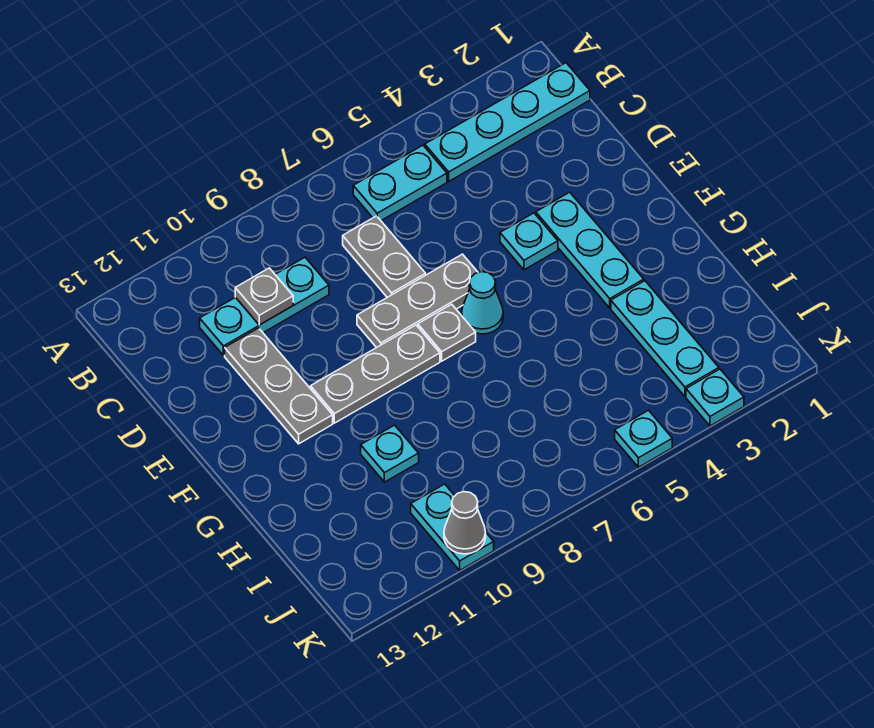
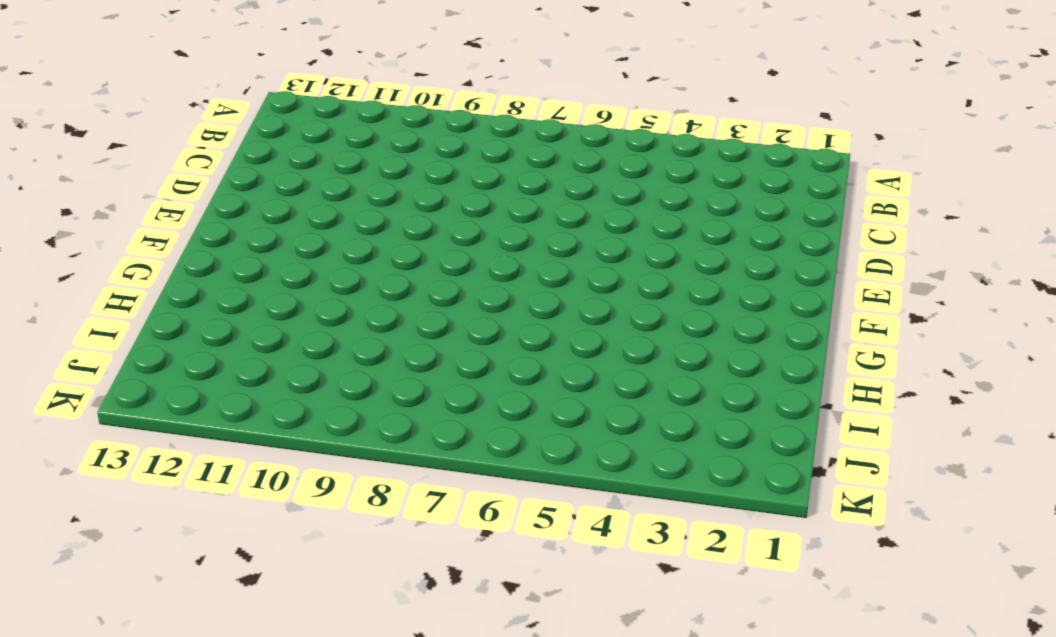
none -> cyan plate B1:B4 level 1
none -> cyan plate B5:B6 level 1
none -> grey plate C7:D7 level 1

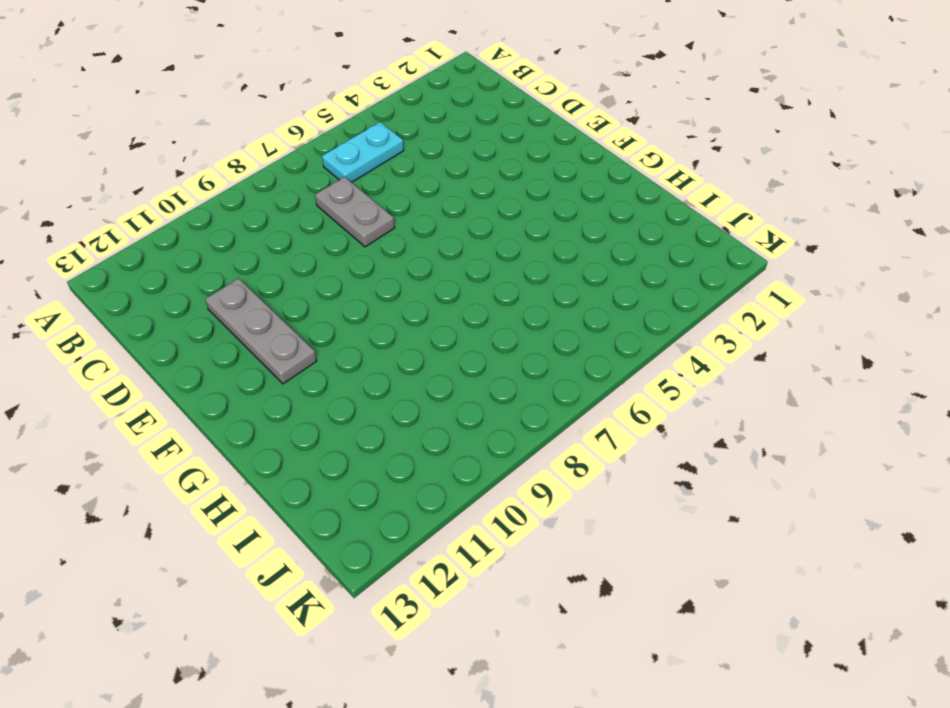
none -> cyan plate B1:B4 level 1
none -> cyan plate C9:C11 level 1
none -> cyan plate E3:G3 level 1

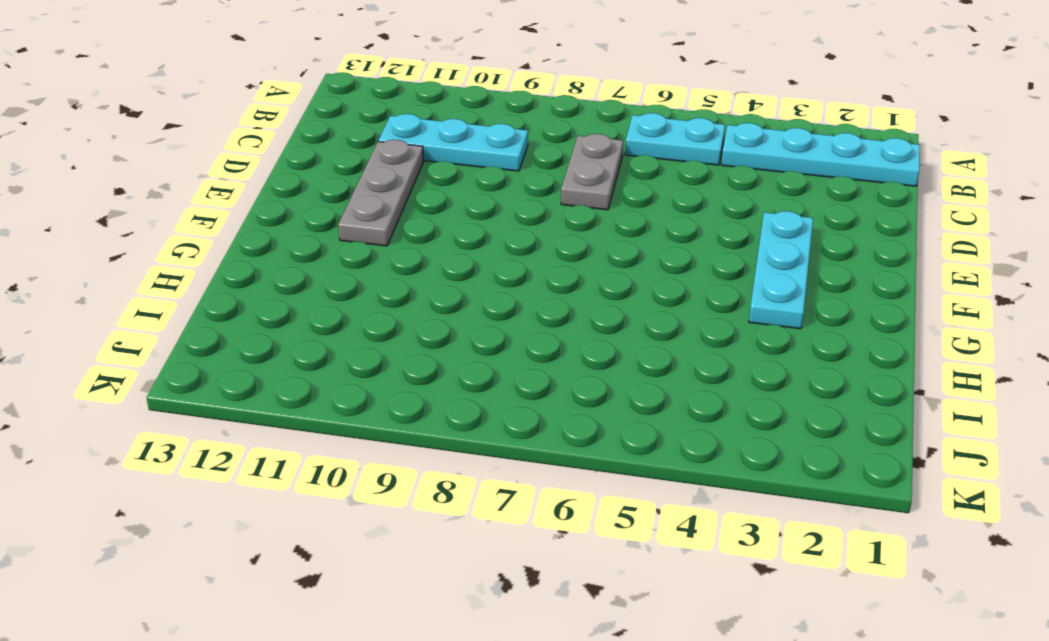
none -> cyan plate E4 level 1
none -> grey plate E6:E8 level 1
none -> cyan cone F6 level 1

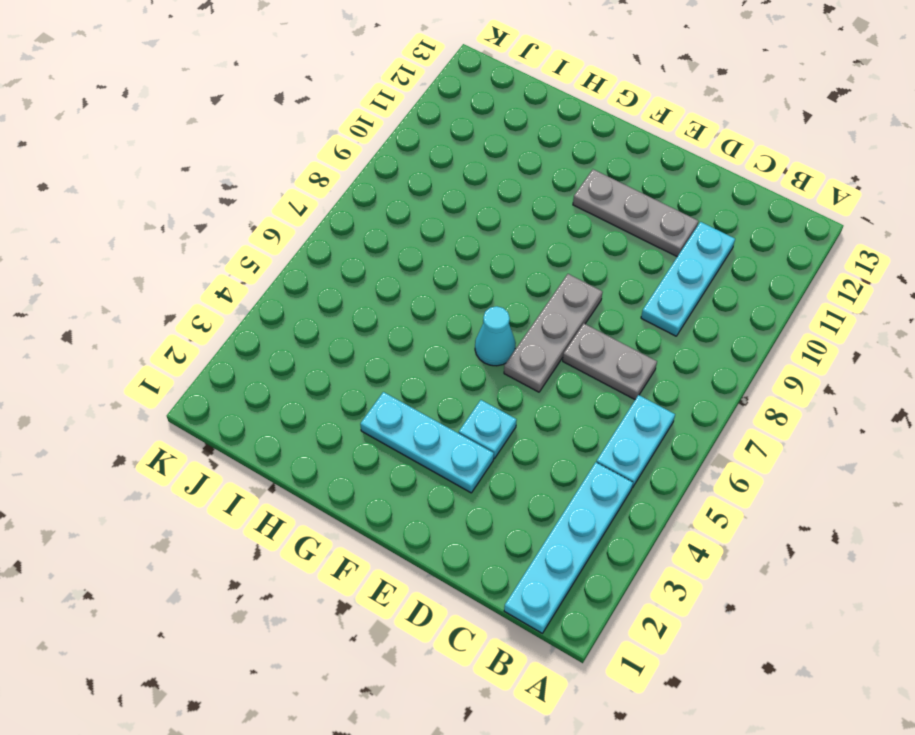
none -> grey plate F7 level 1
none -> grey plate F8:F10 level 1
none -> cyan plate H3:J3 level 1

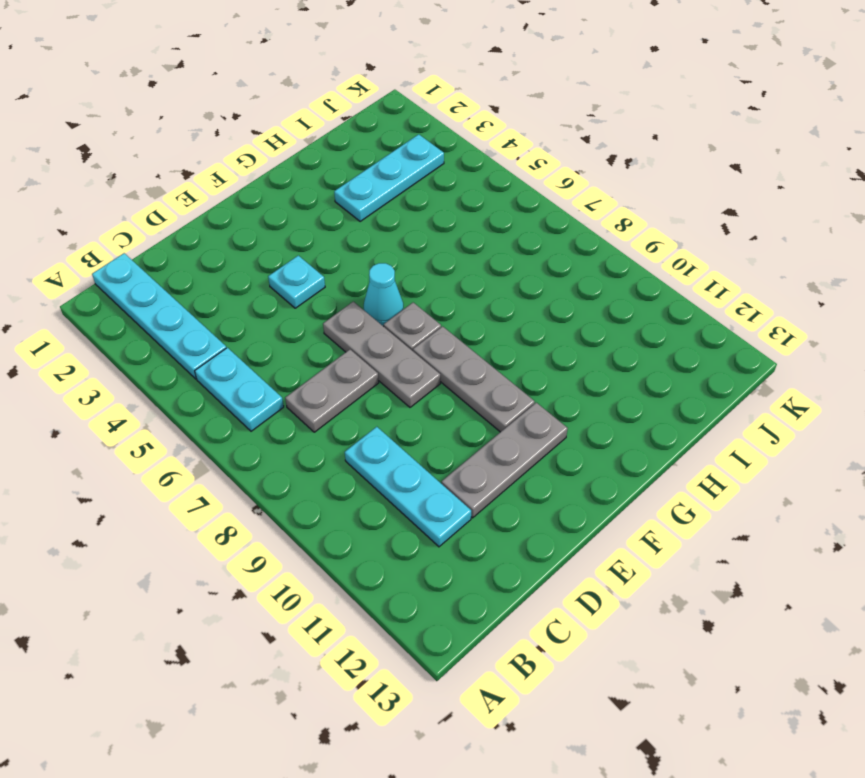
none -> cyan plate E3:G3 level 1
none -> cyan plate H10 level 1
none -> cyan plate J10:K10 level 1

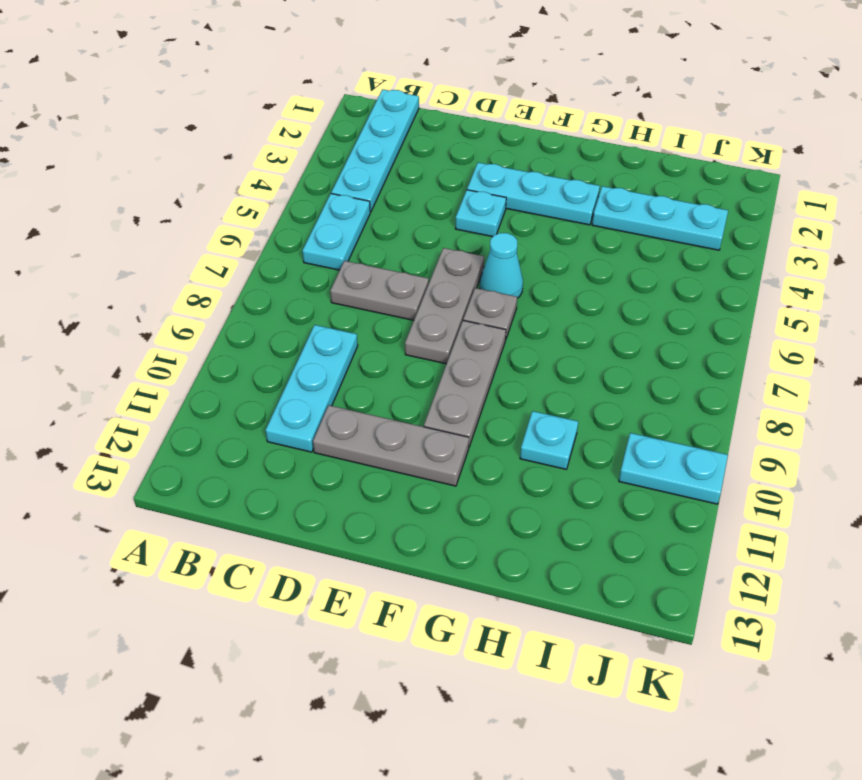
none -> cyan plate K3 level 1
none -> cyan plate K5 level 1
none -> grey plate C10 level 2

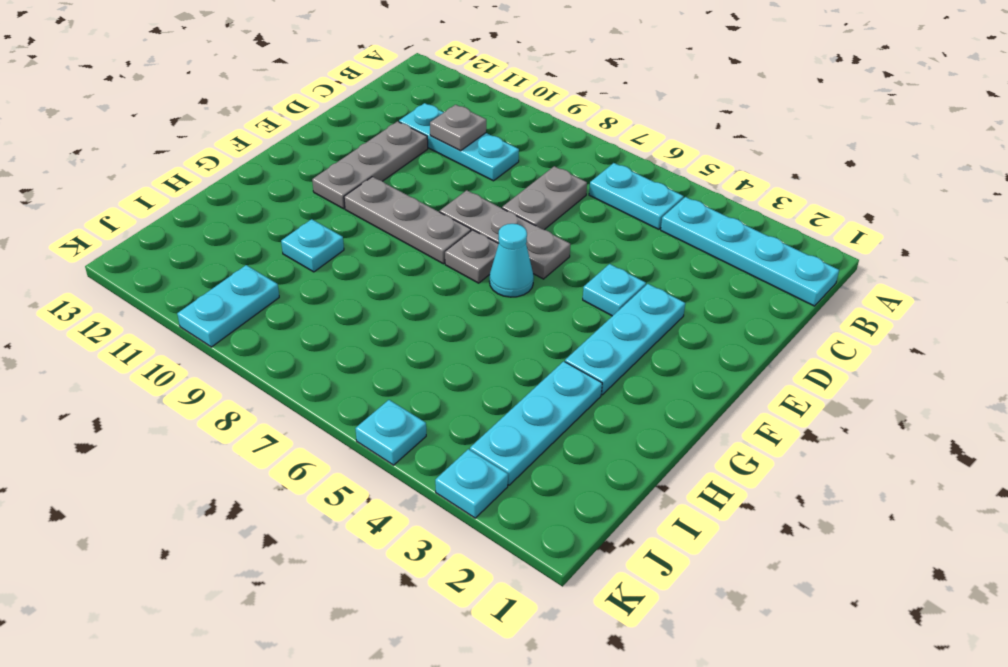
none -> grey cone K10 level 2

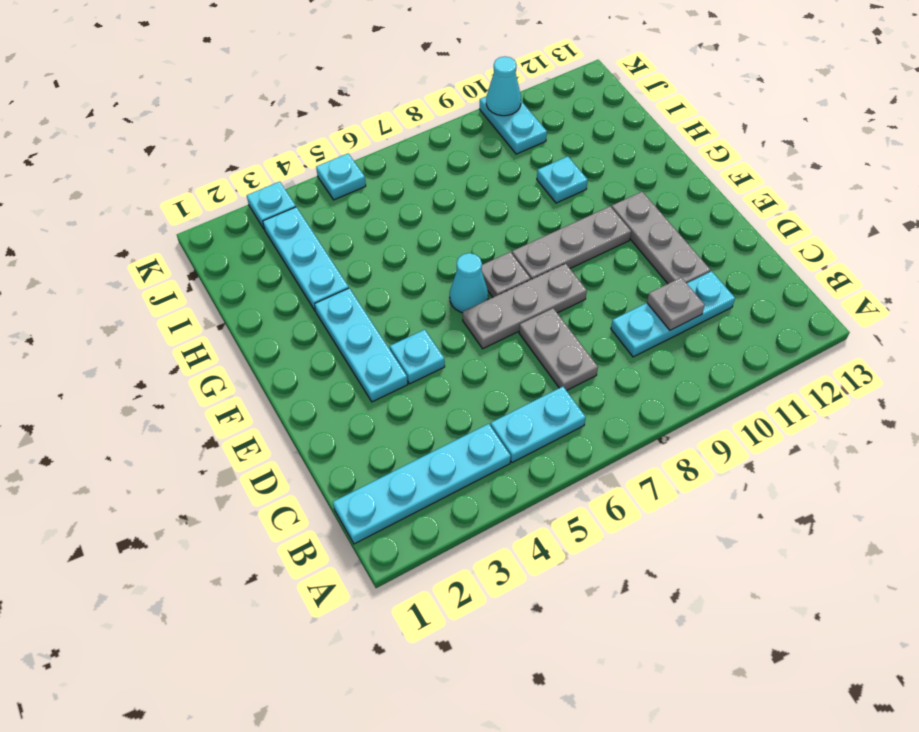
cyan cone K10 level 2 -> grey cone K10 level 2

